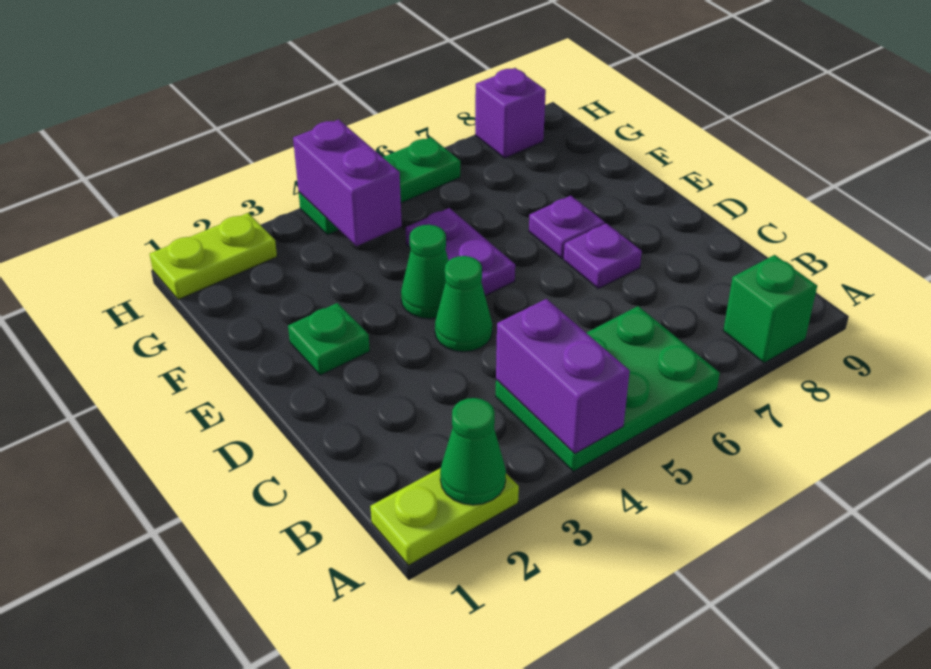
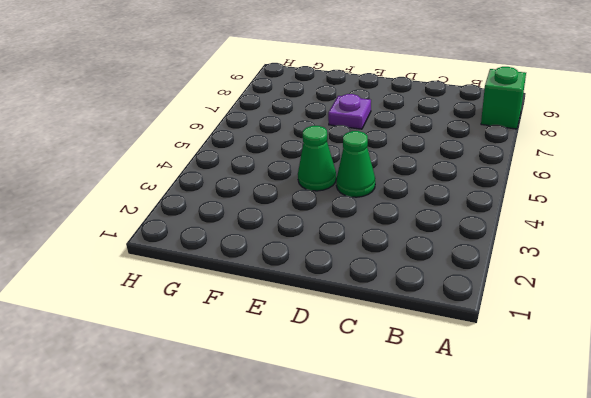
none -> lime plate A1:A2 level 1
none -> green plate A4:B6 level 1
none -> purple plate D7 level 1

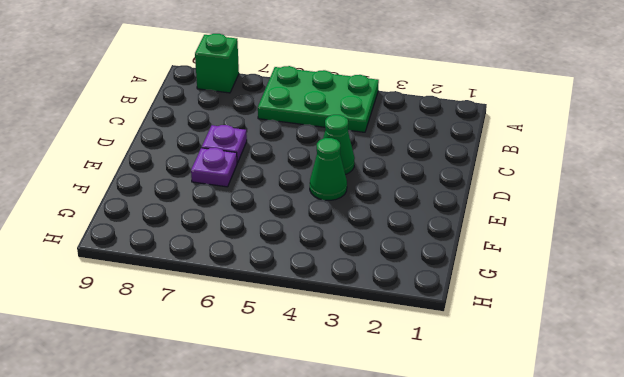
none -> lime plate A1:A2 level 1
none -> green plate E2 level 1
none -> purple plate E5:F5 level 1

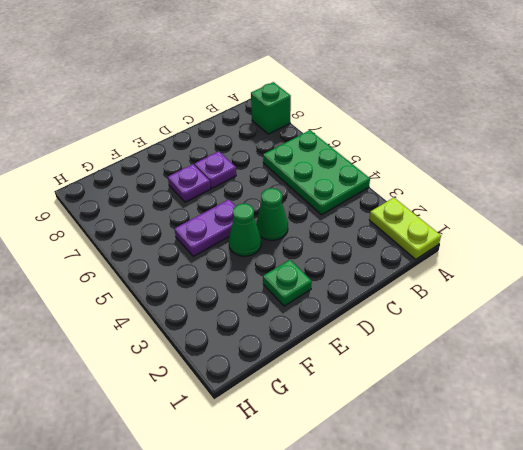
none -> lime plate H1:H2 level 1
none -> green plate H4:H6 level 1
none -> purple brick H8 level 1

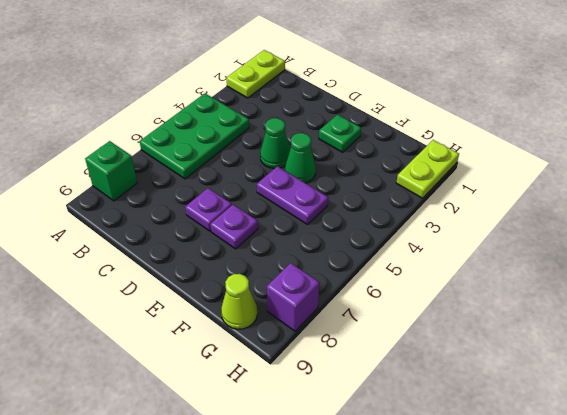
lime cone G9 level 1 -> none
none -> green plate H4:H6 level 1
none -> green cone A2 level 2
none -> purple brick A4:B4 level 2

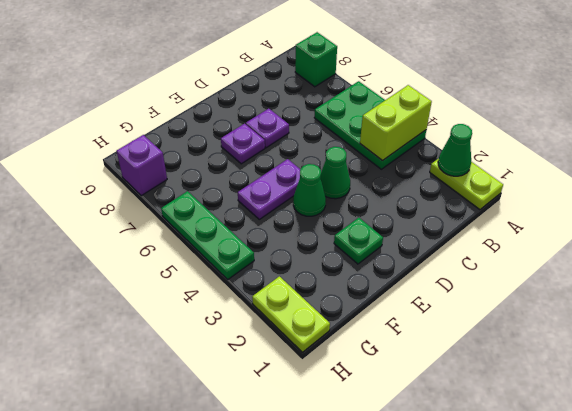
lime brick A4:B4 level 2 -> purple brick A4:B4 level 2
none -> purple brick G4:H4 level 2

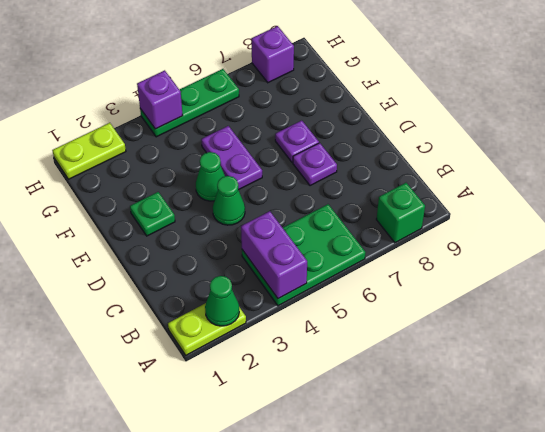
purple brick H4 level 2 -> purple brick G4:H4 level 2

